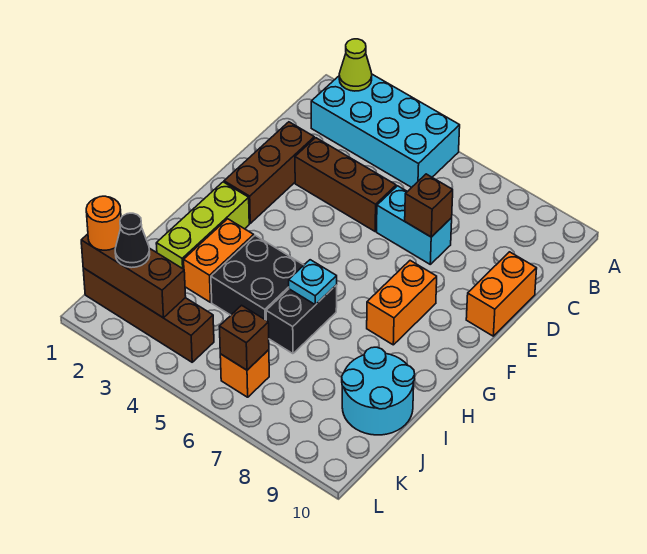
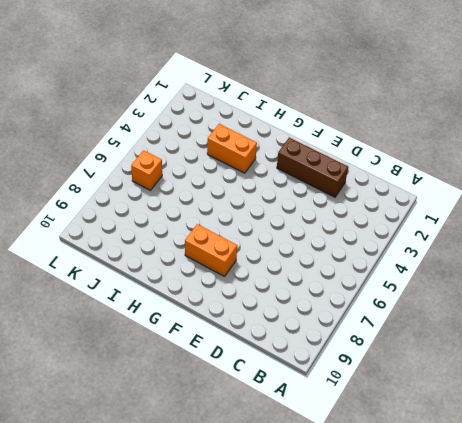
none -> cyan brick A2:B5 level 1
none -> brown brick D3:D5 level 1
none -> cyan brick D6:D7 level 1

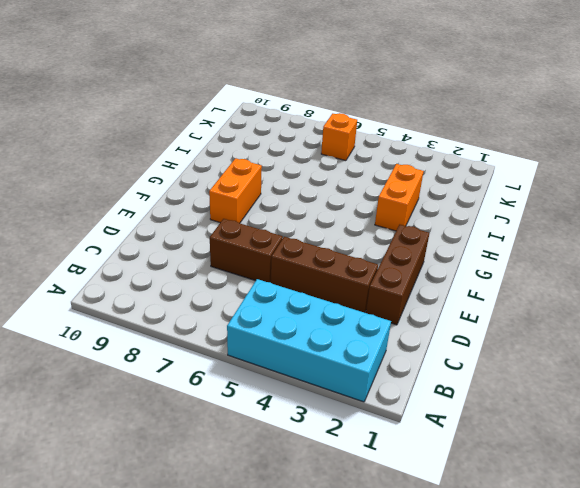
brown brick D6:D7 level 1 -> cyan brick D6:D7 level 1
none -> orange brick D10:E10 level 1
none -> lime brick G2:I2 level 1
none -> black brick H4:I5 level 1

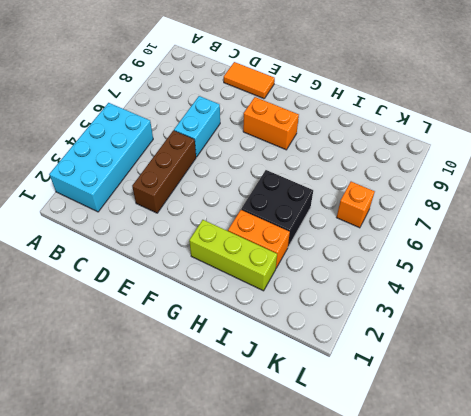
orange tile D10:E10 level 1 -> orange brick D10:E10 level 1
none -> brown brick D2:F2 level 1
none -> black brick H6:I6 level 1
none -> cyan round brick I9:J10 level 1

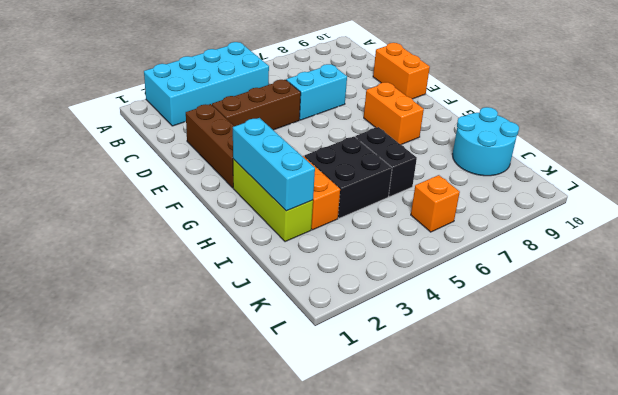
cyan brick G2:I2 level 2 -> none
none -> brown brick K1:K4 level 1
none -> lime cone A2 level 2
none -> brown brick D7 level 2

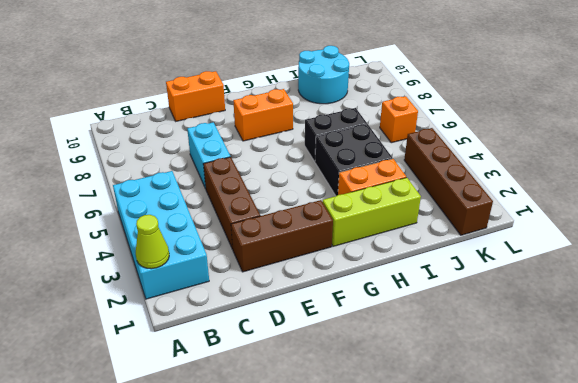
none -> brown brick D7 level 2
none -> cyan plate H6 level 2
none -> brown brick K1:K3 level 2

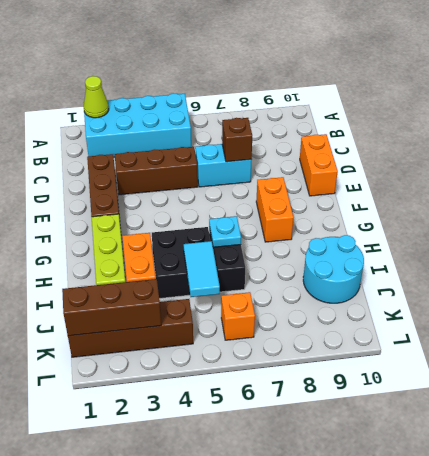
cyan tile I5:J5 level 2 -> none
none -> brown brick K6 level 2
none -> orange round brick K1 level 3
none -> black cone K2 level 3

